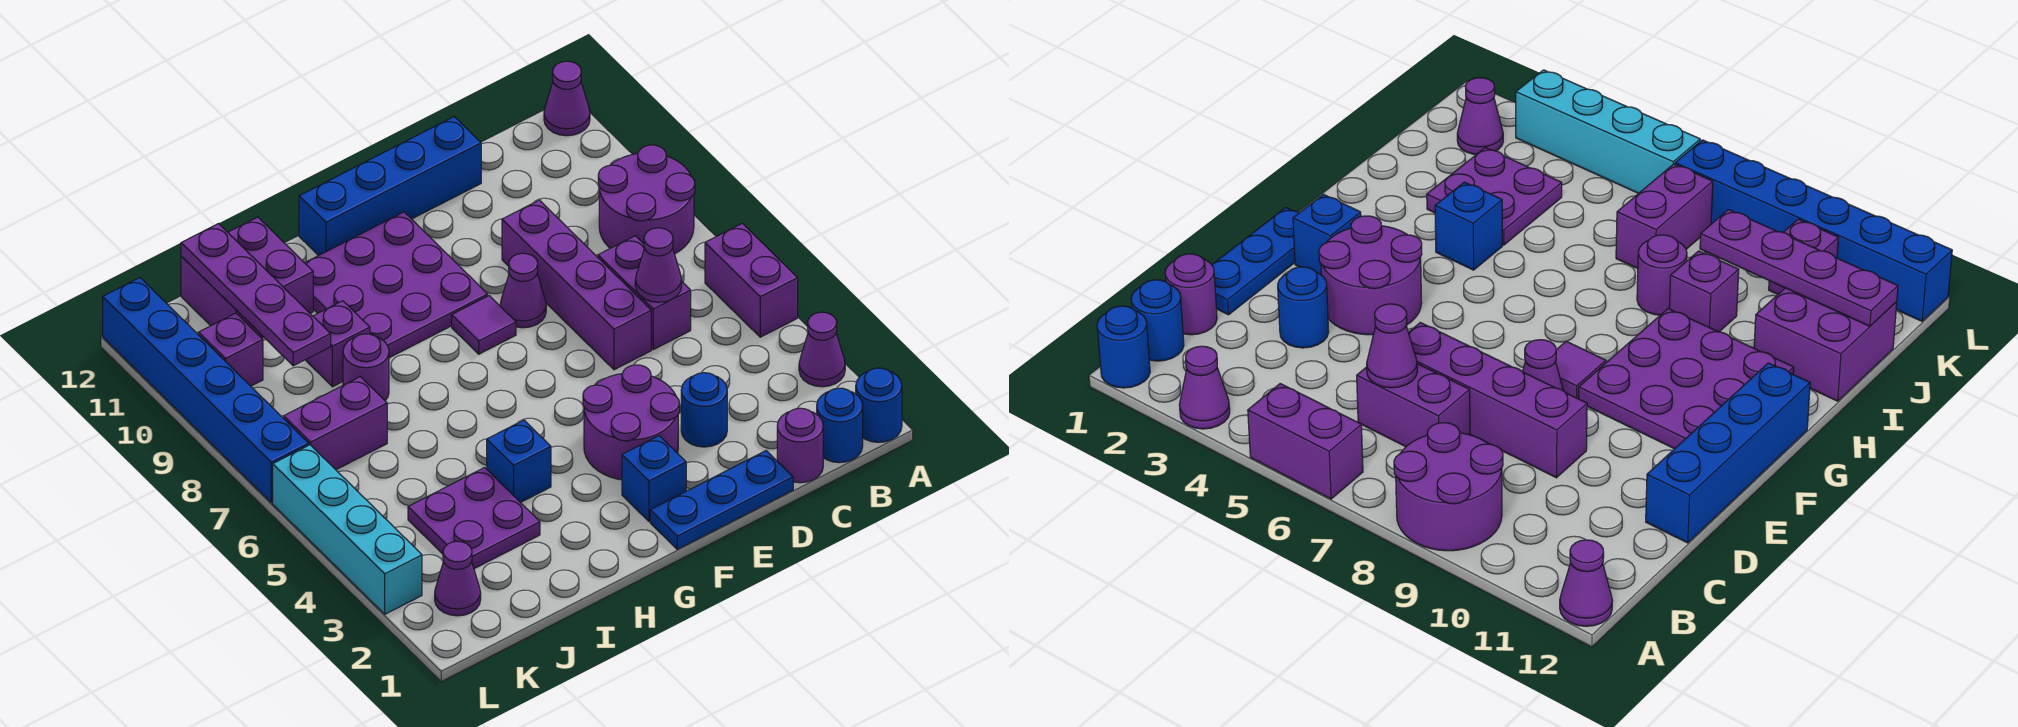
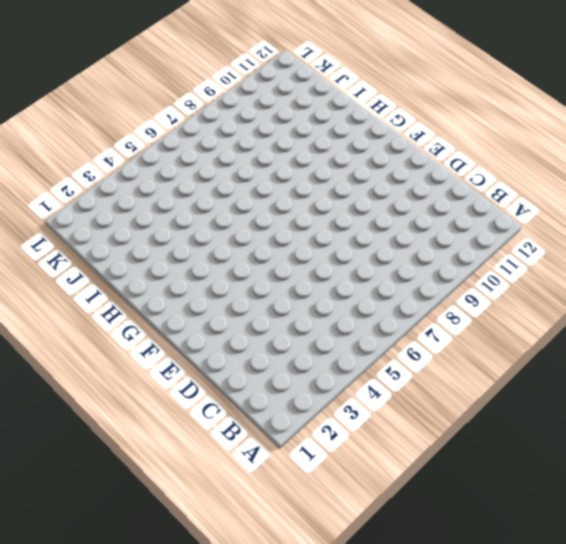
none -> blue round brick A1 level 1
none -> purple cone A3 level 1
none -> purple brick A5:A6 level 1

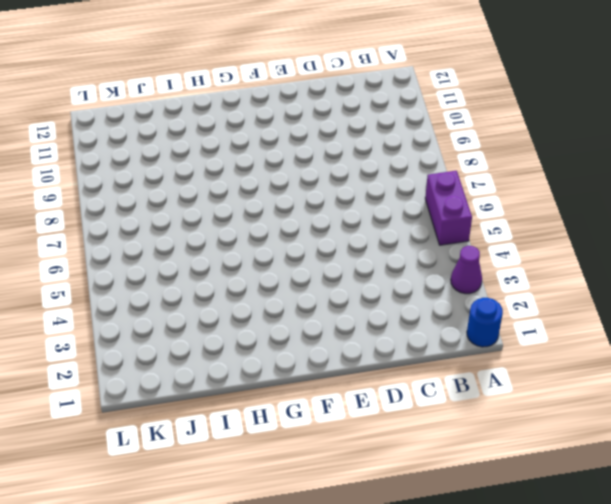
none -> purple round brick A8:B9 level 1
none -> purple cone A12 level 1
none -> blue round brick B1 level 1

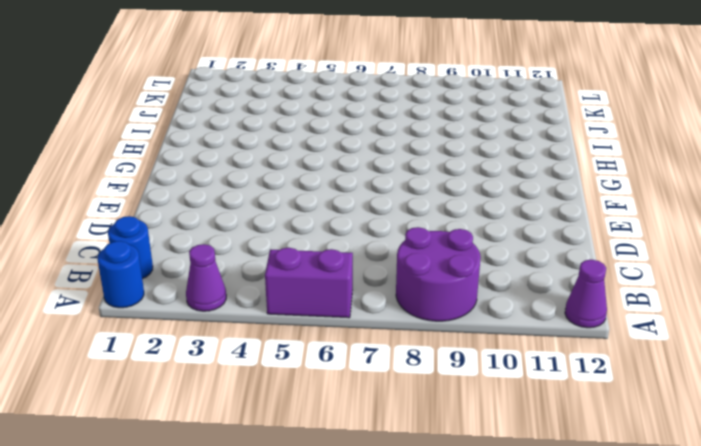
none -> purple round brick C1 level 1
none -> purple brick C6:C7 level 1
none -> blue plate D1:F1 level 1

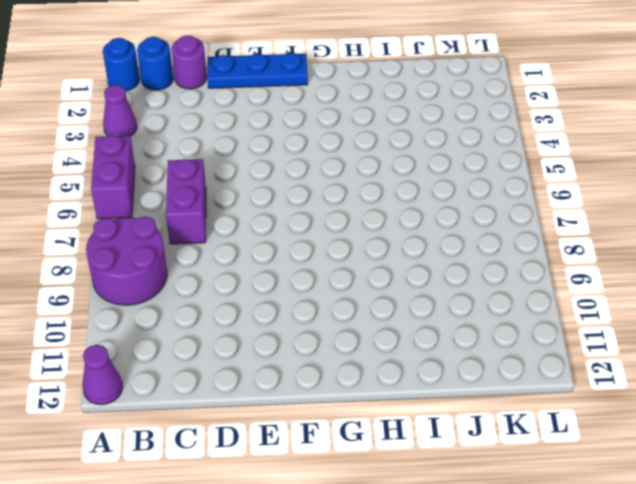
none -> blue round brick D3 level 1
none -> purple brick D6:D9 level 1
none -> blue brick D12:G12 level 1

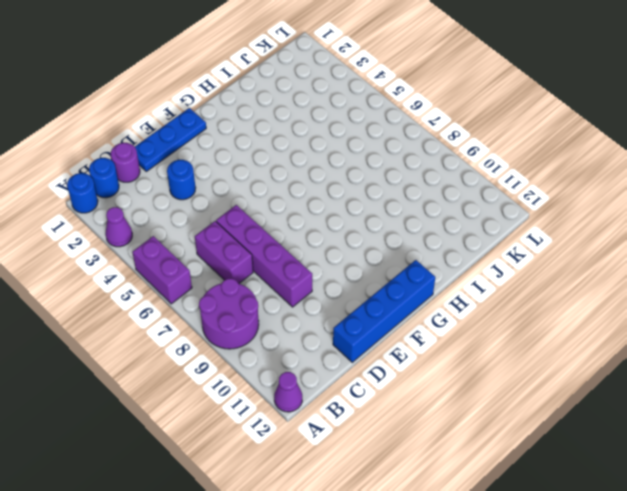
none -> purple round brick E3:F4 level 1
none -> purple cone E8 level 1
none -> blue brick F2 level 1

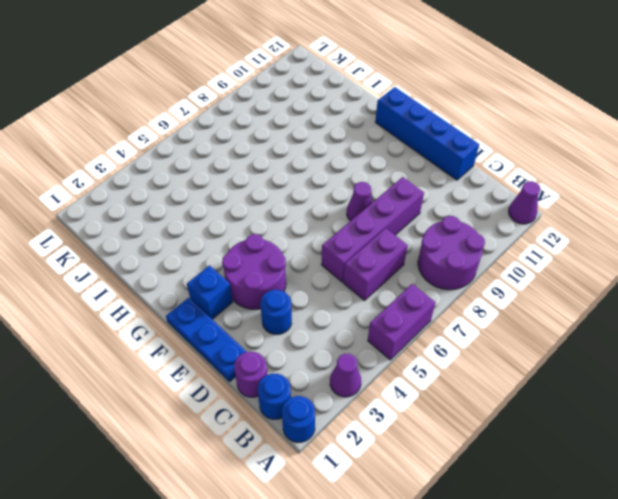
none -> purple tile F8 level 1
none -> purple plate F9:H11 level 1
none -> blue brick H4 level 1

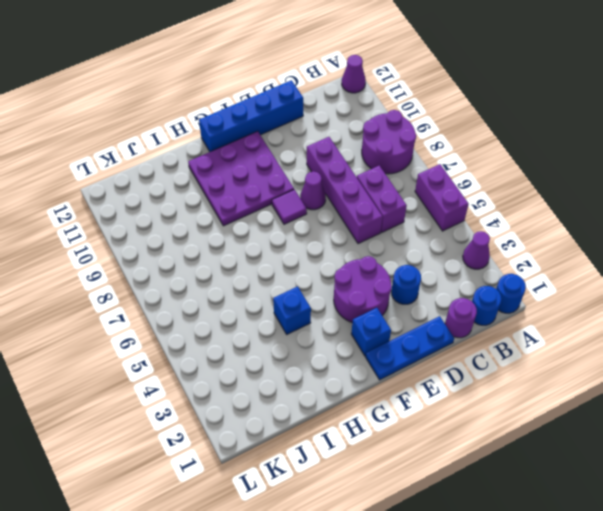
none -> purple plate I3:J4 level 1
none -> purple round brick I8 level 1
none -> purple brick I9 level 1

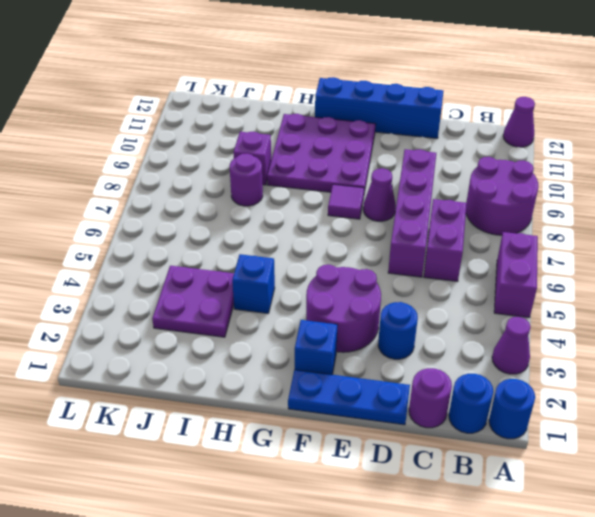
none -> purple brick I11:J12 level 1
none -> purple brick J7:K7 level 1
none -> purple cone K2 level 1

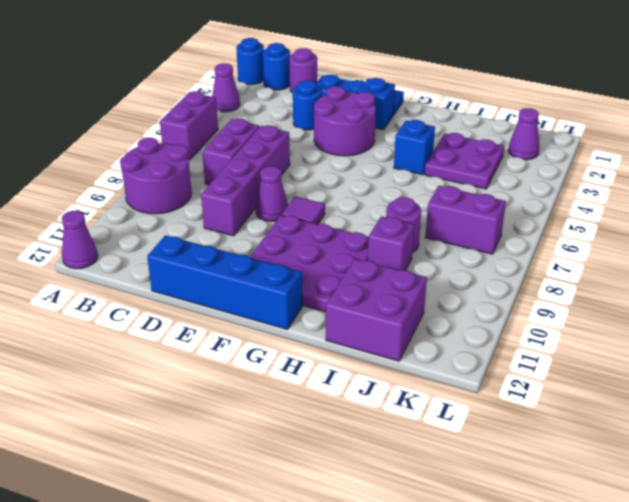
none -> purple brick K10 level 1
none -> cyan brick L3:L6 level 1
none -> blue brick L7:L12 level 1

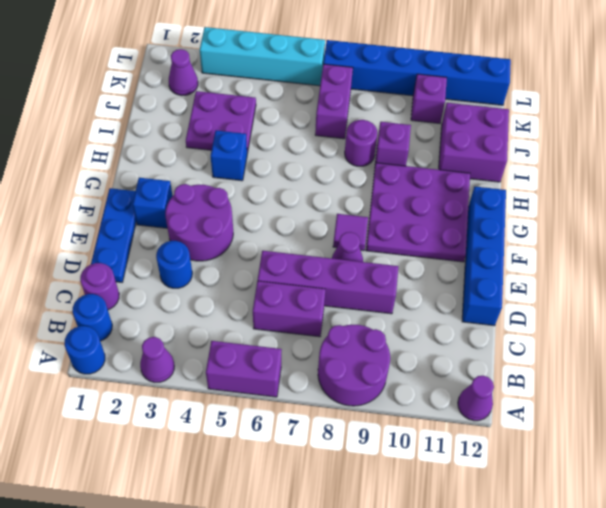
none -> purple cone C6 level 2
none -> purple plate J9:J12 level 2

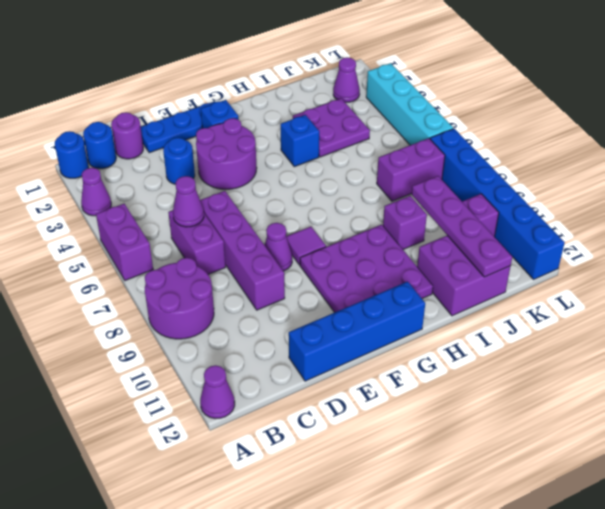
none -> purple round brick I8 level 1

